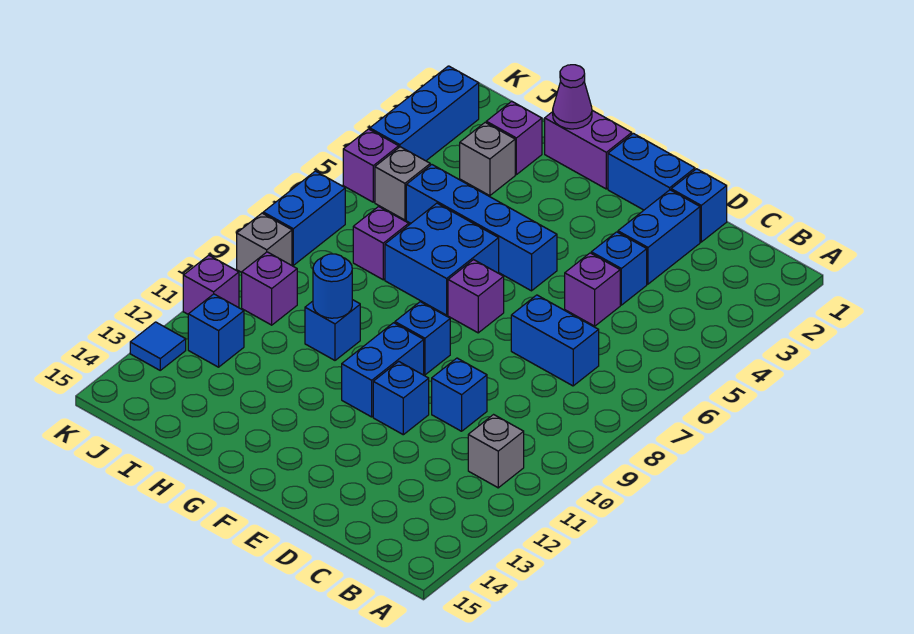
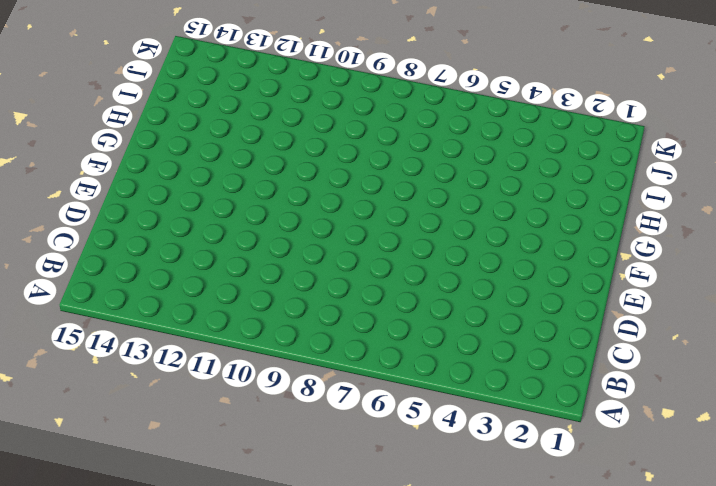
none -> grey brick B11 level 1
none -> blue brick C7:D7 level 1
none -> blue brick D1 level 1
none -> blue brick D2:D3 level 1

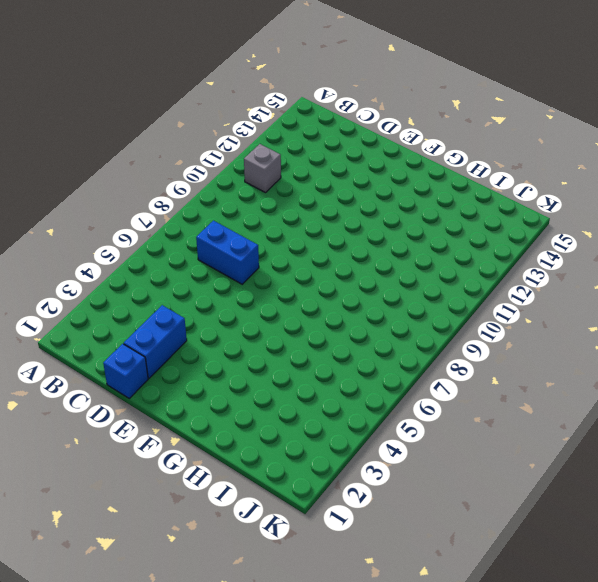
none -> blue brick D4 level 1
none -> purple brick D5 level 1
none -> blue brick D10 level 1
none -> blue brick E1:F1 level 1

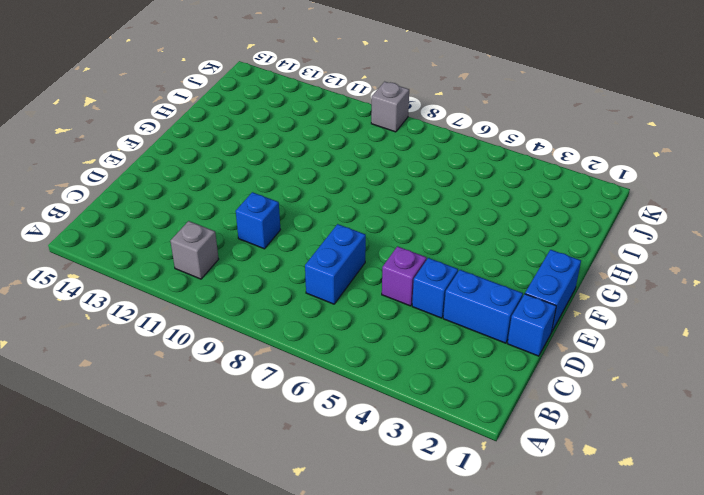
none -> blue brick E11 level 1
none -> blue brick F5:I5 level 1
none -> purple brick F7 level 1
none -> blue brick F9 level 1

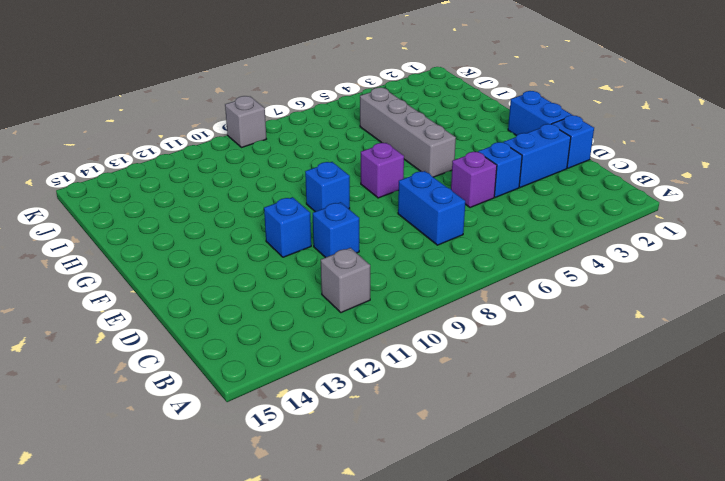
grey brick F5:I5 level 1 -> blue brick F5:I5 level 1
none -> blue brick F10:F11 level 1
none -> purple brick G1:H1 level 1
none -> blue brick G6:H7 level 1
none -> blue brick H10 level 1

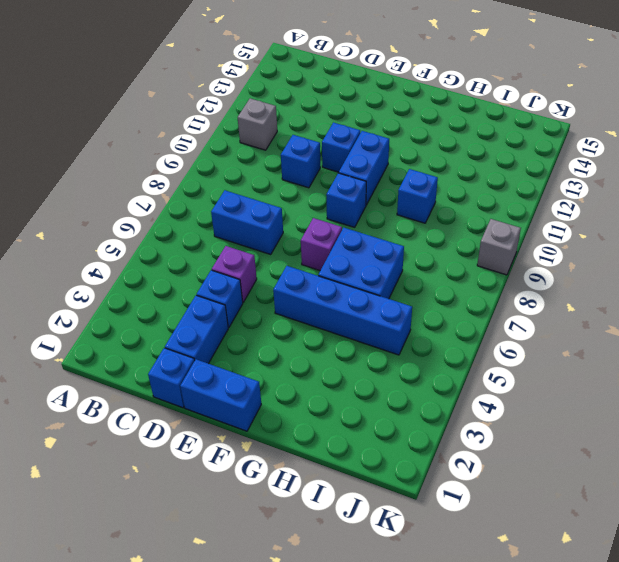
none -> purple brick G1:H1 level 1
none -> purple brick I2 level 1
none -> grey brick I3 level 1
none -> purple brick I7 level 1

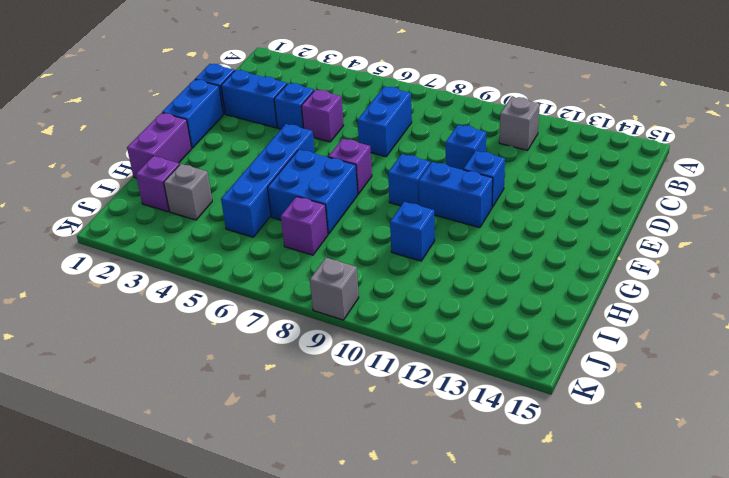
none -> grey brick J5 level 1
none -> purple brick J10 level 1
none -> blue brick J12 level 1
none -> blue brick K2:K4 level 1

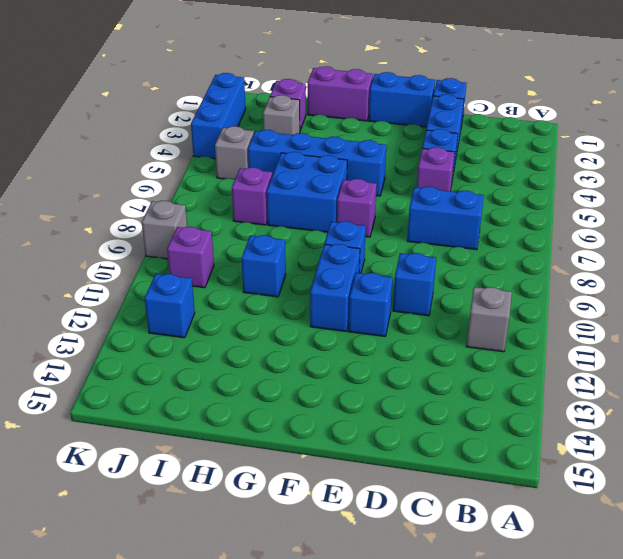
none -> purple brick K5 level 1
none -> blue brick K7:K8 level 1
none -> purple brick K11 level 1
none -> blue tile K13 level 1

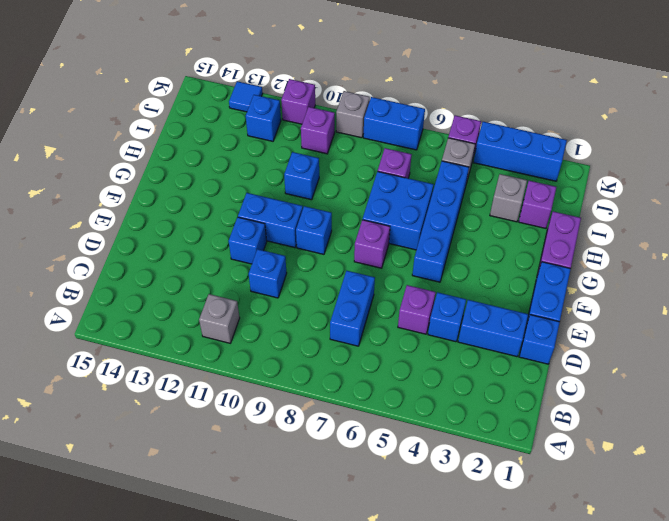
none -> purple cone H1 level 2
none -> blue round brick H10 level 2

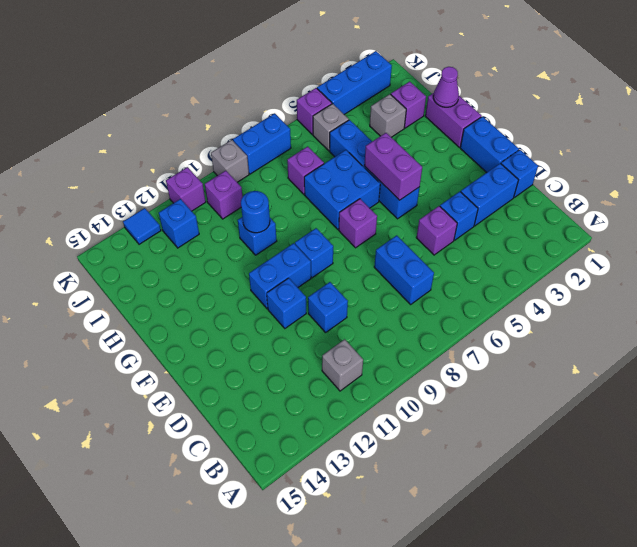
purple brick F5:G5 level 2 -> none

